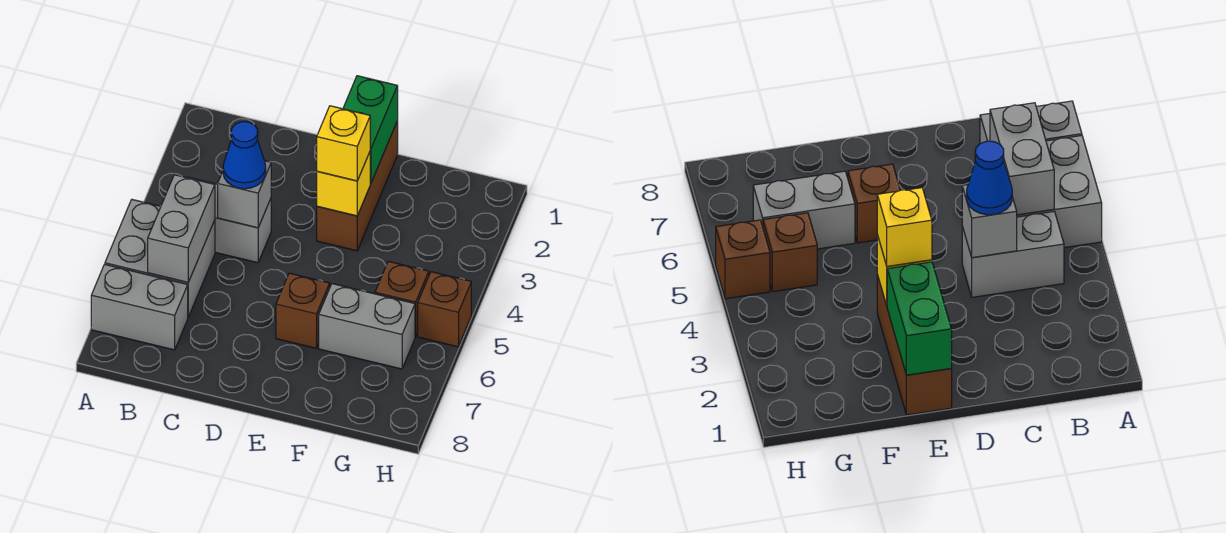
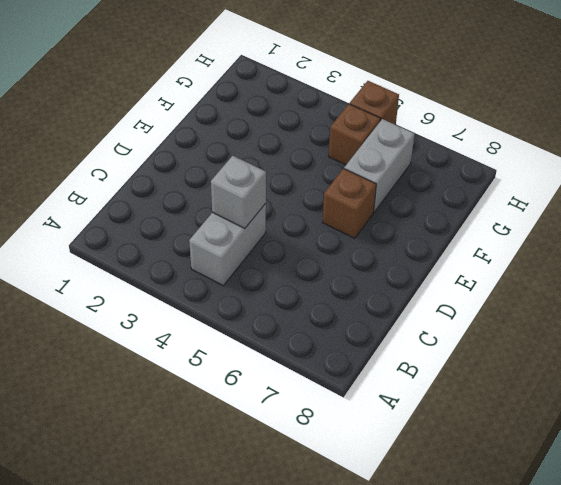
none -> grey brick A5:B6 level 1
none -> grey brick A7:B7 level 1
none -> brown brick E1:E3 level 1

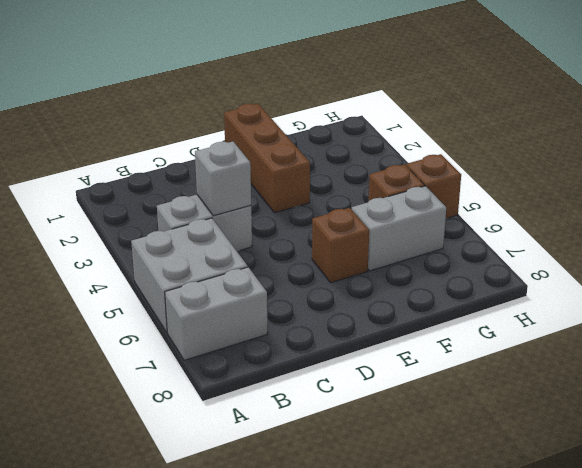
none -> grey brick B5:B6 level 2
none -> green brick E1:E2 level 2
none -> yellow brick E3 level 2

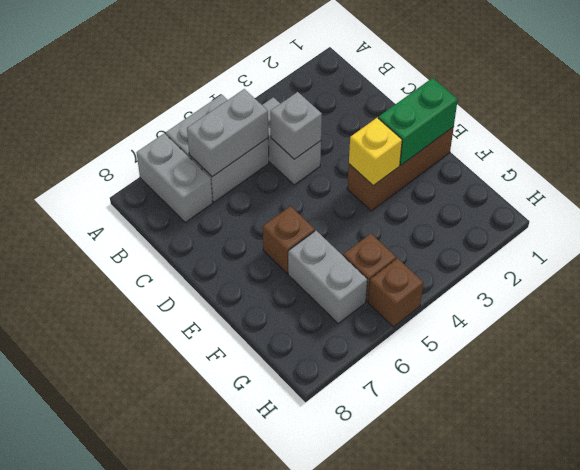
none -> blue cone C4 level 3
none -> yellow brick E3 level 3

